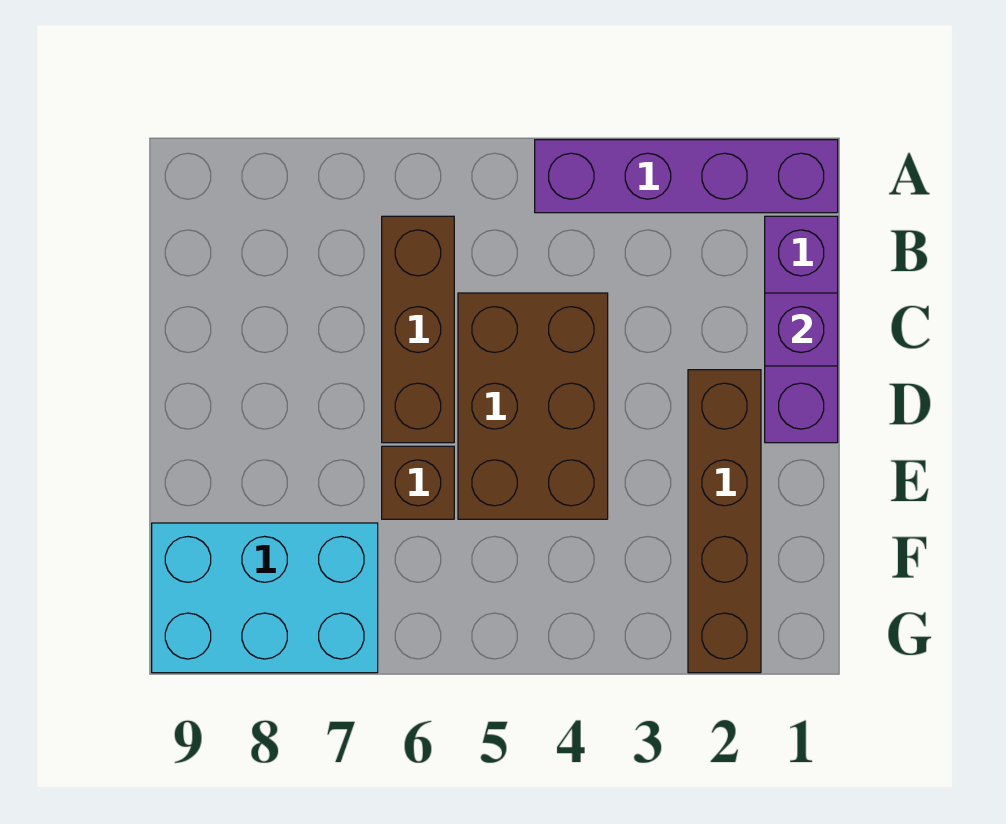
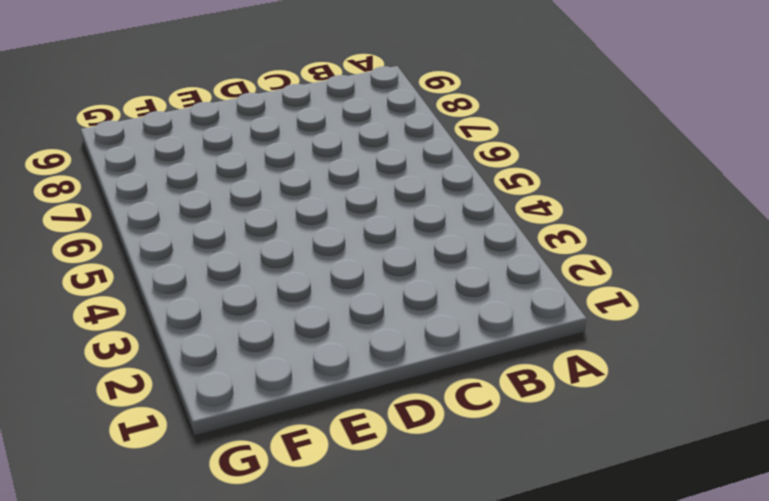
none -> purple brick A1:A4 level 1
none -> purple brick B1:D1 level 1

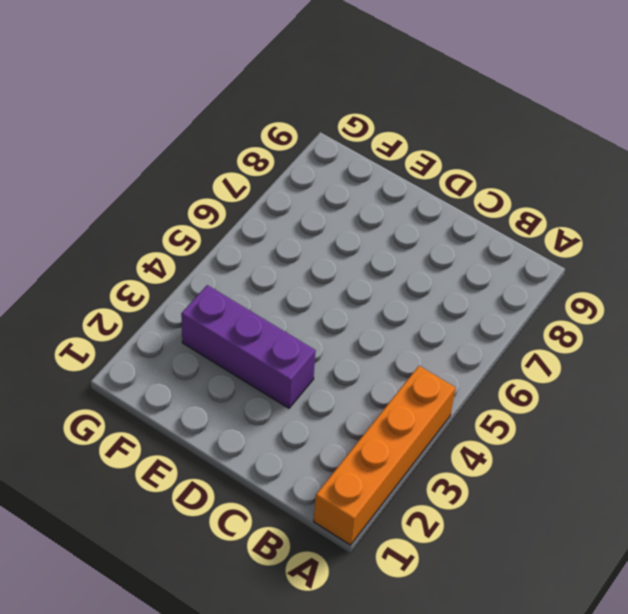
orange brick A1:A4 level 1 -> purple brick A1:A4 level 1
purple brick D3:F3 level 1 -> purple brick B1:D1 level 1
none -> brown brick B6:D6 level 1
none -> brown brick C4:E5 level 1

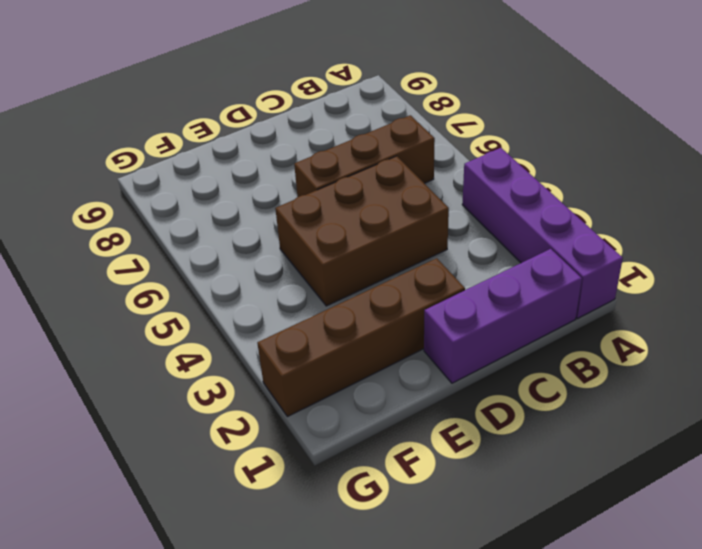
none -> brown brick E6 level 1
none -> cyan brick F7:G9 level 1

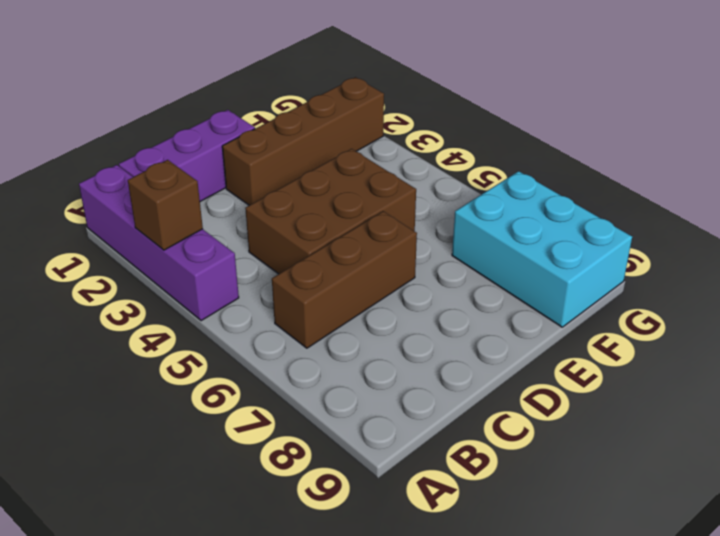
brown brick A3 level 2 -> brown brick E6 level 1
none -> purple brick C1 level 2

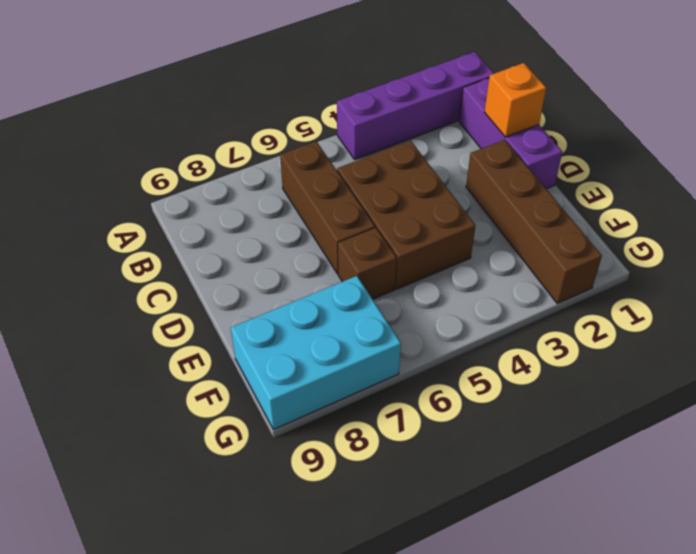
orange brick C1 level 2 -> purple brick C1 level 2

